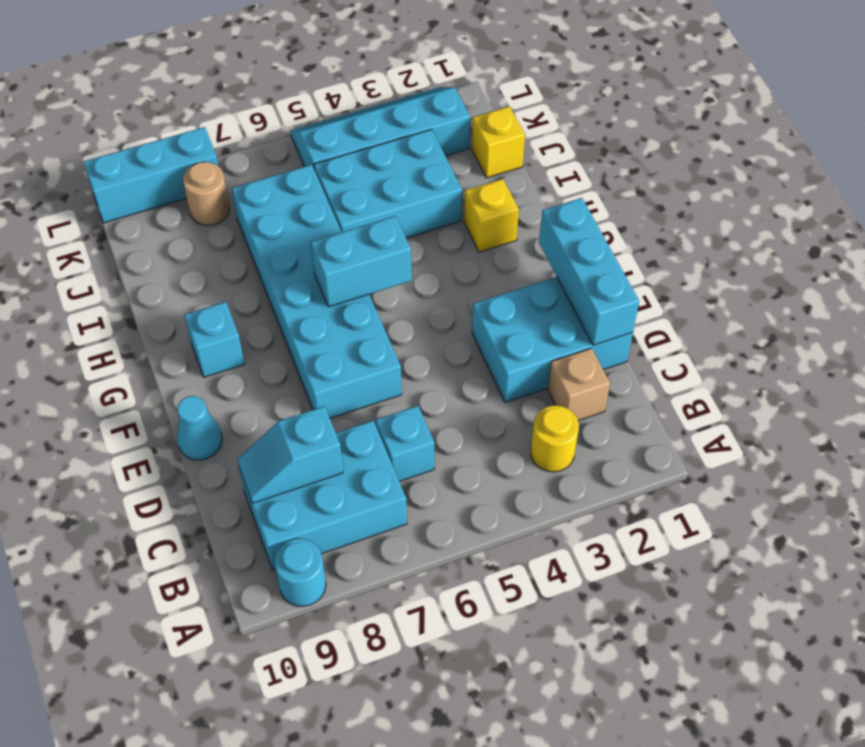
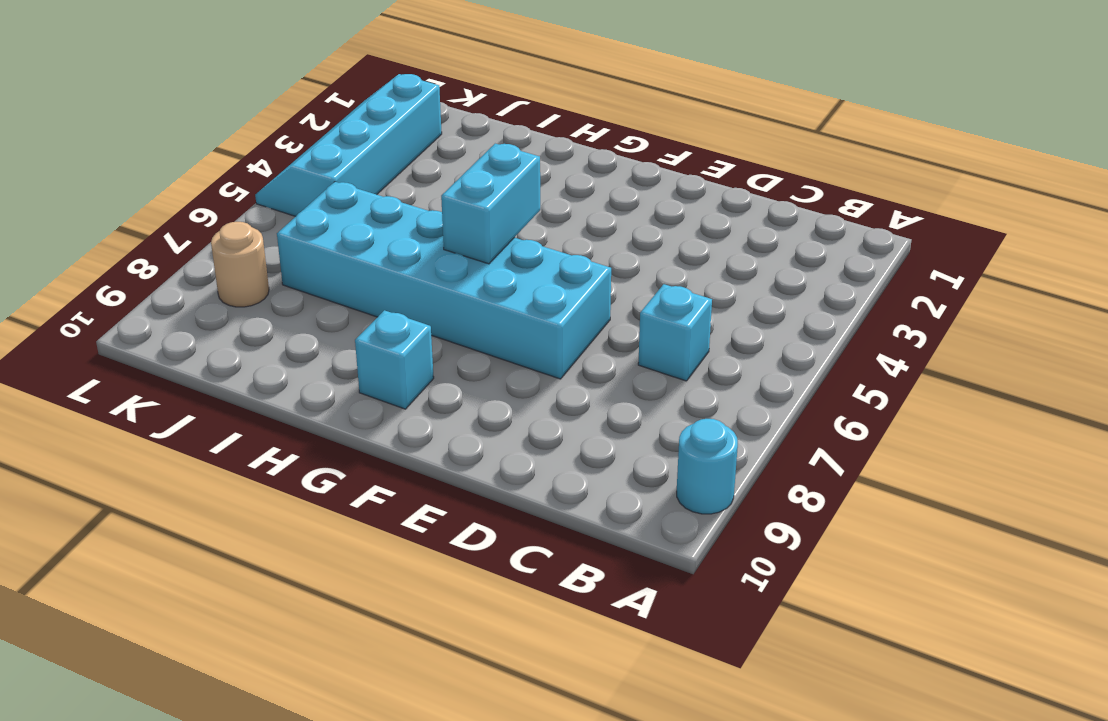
none -> yellow round brick B3 level 1
none -> cyan brick B7:C9 level 1
none -> tan brick C2 level 1

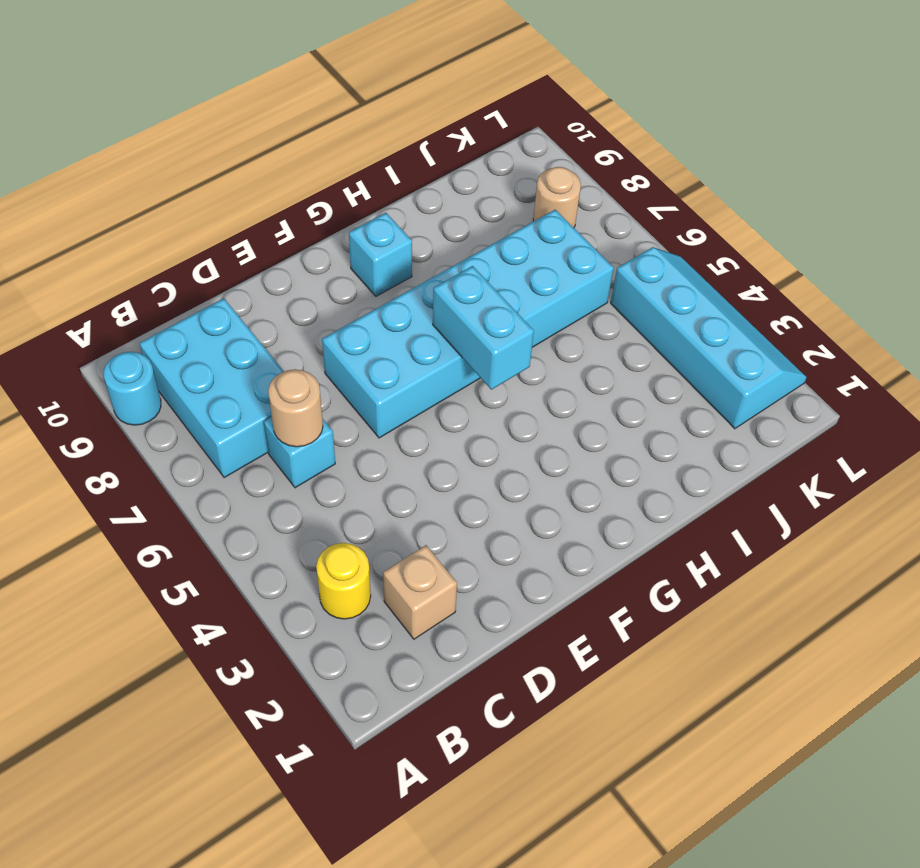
tan round brick C6 level 2 -> none
none -> cyan brick D1:E3 level 1
none -> cyan cone E10 level 1
none -> yellow brick H2 level 1

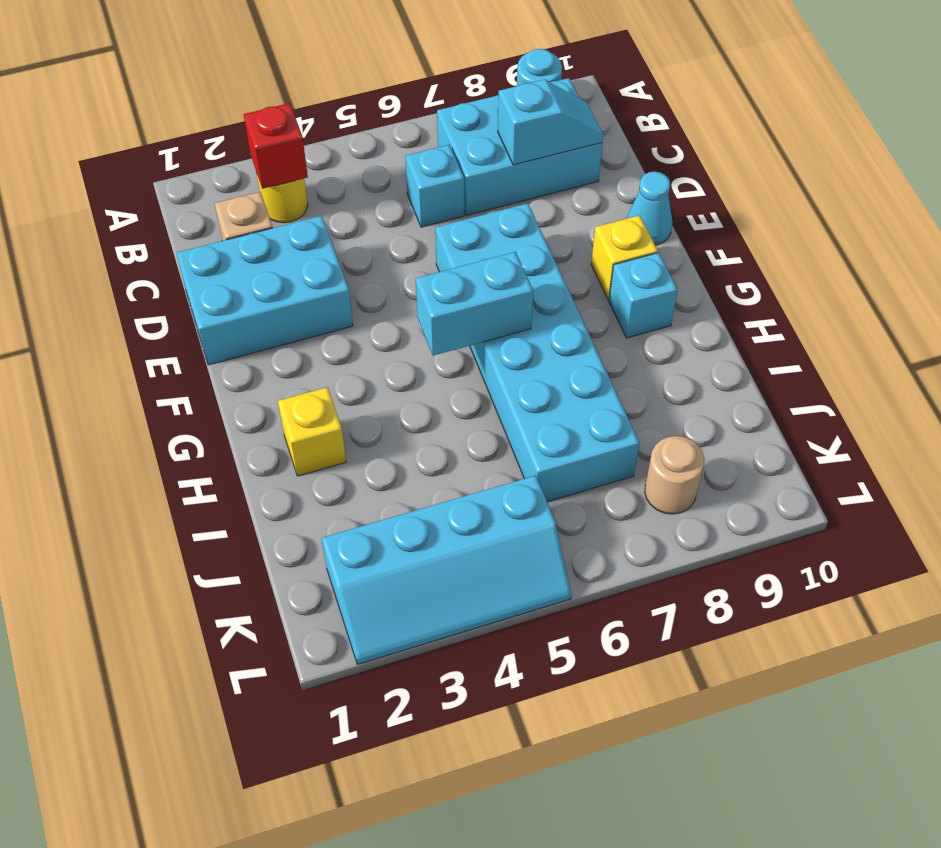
red brick B3 level 2 -> none
yellow brick F9 level 1 -> yellow brick J1 level 1
none -> cyan brick I3:J5 level 1
none -> cyan brick L8:L10 level 1
none -> cyan brick D1:F1 level 2

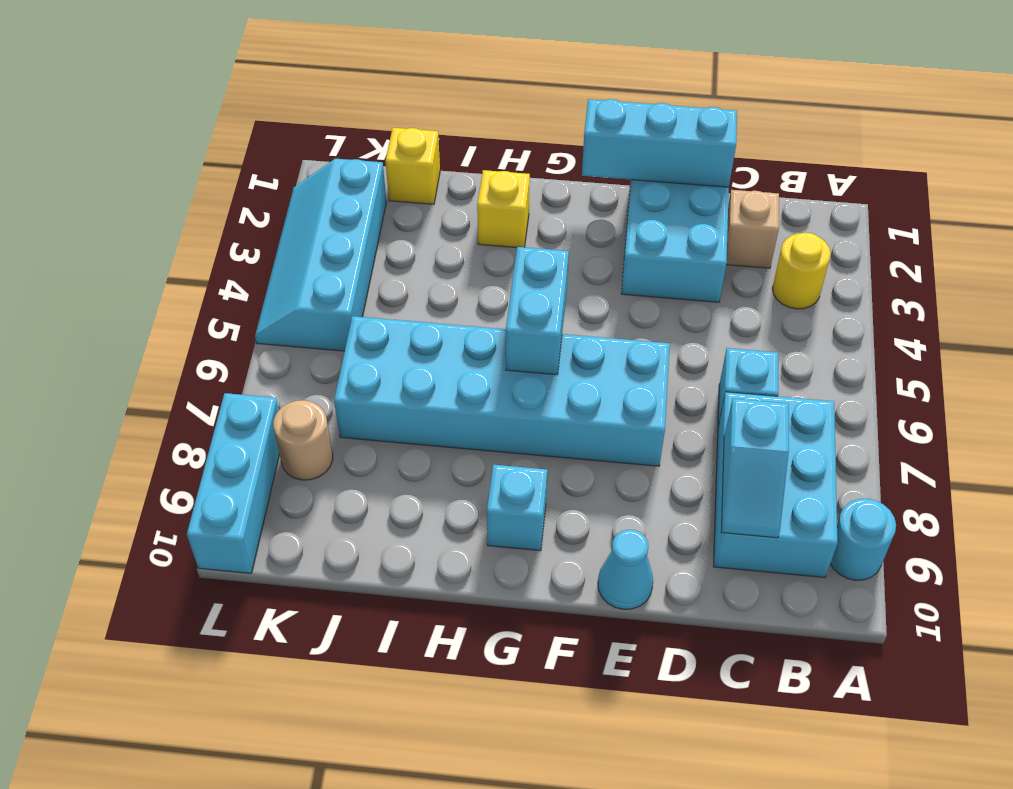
none -> cyan brick I3:J5 level 1

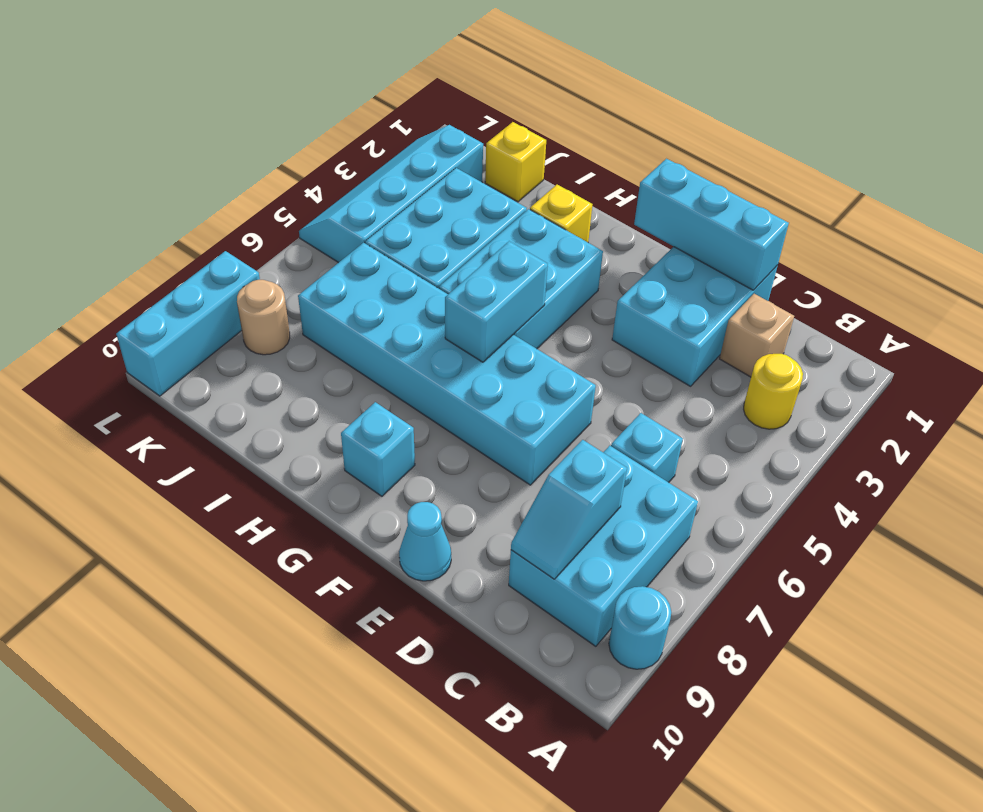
cyan brick G3:H5 level 1 -> none

